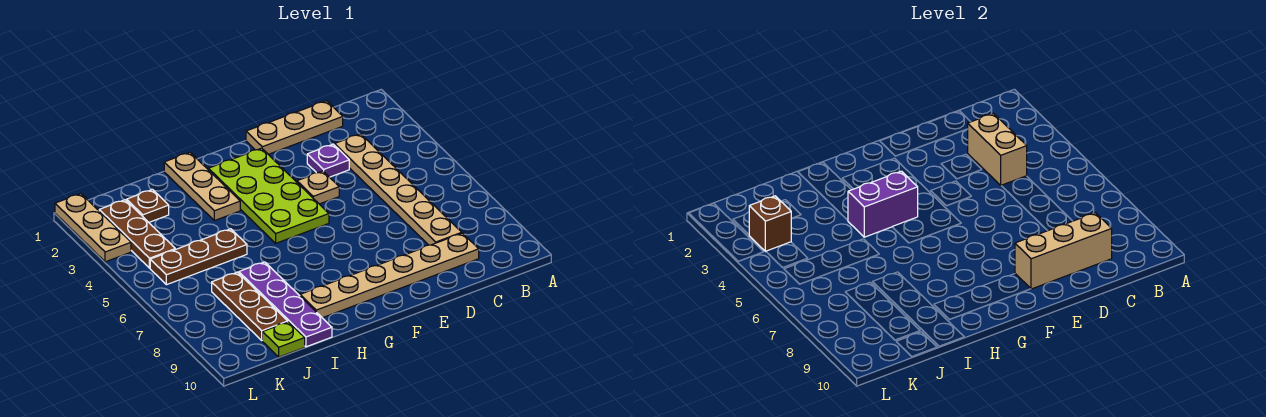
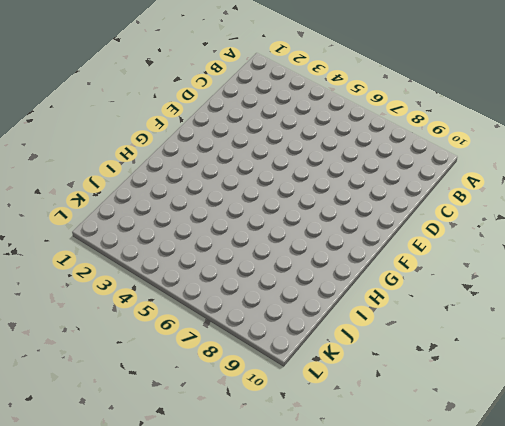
none -> tan plate C1:E1 level 1
none -> tan plate C3:C8 level 1
none -> tan plate C9:H9 level 1

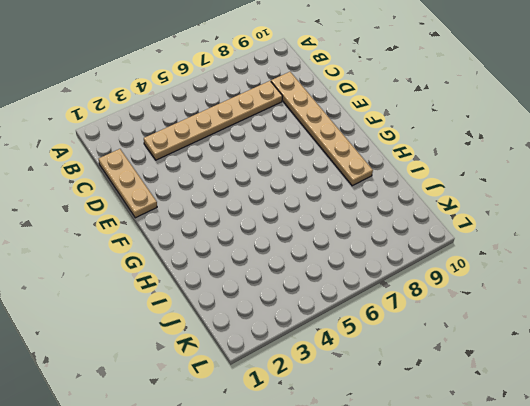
none -> purple plate D3 level 1
none -> tan plate E4 level 1
none -> lime plate F2:G5 level 1

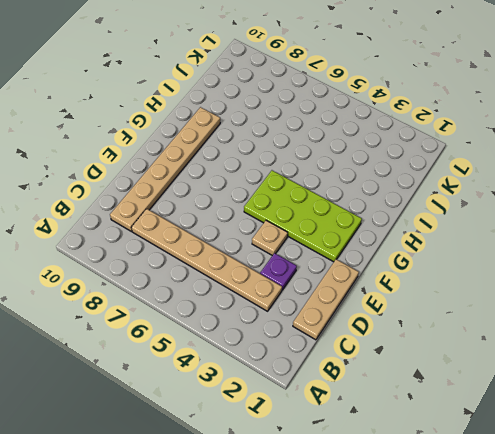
none -> tan plate H1:H3 level 1
none -> brown plate I5:K5 level 1
none -> purple plate I7:I10 level 1

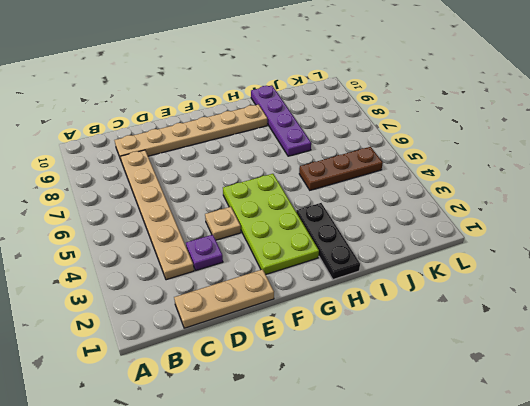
black plate H1:H3 level 1 -> tan plate H1:H3 level 1
none -> brown plate J2 level 1
none -> brown plate J7:J9 level 1
none -> lime plate J10 level 1

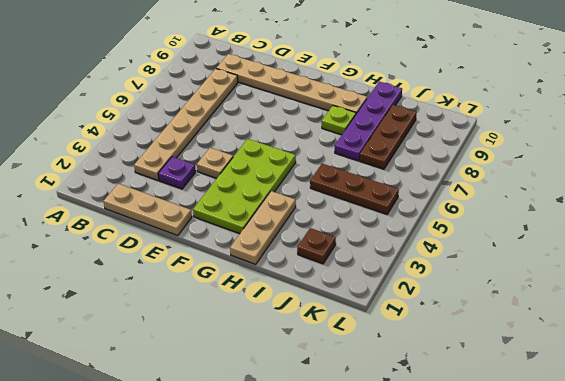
lime plate H8 level 1 -> lime plate J10 level 1
none -> brown plate K2:K4 level 1
none -> tan plate L1:L3 level 1
none -> tan brick C3:C4 level 2

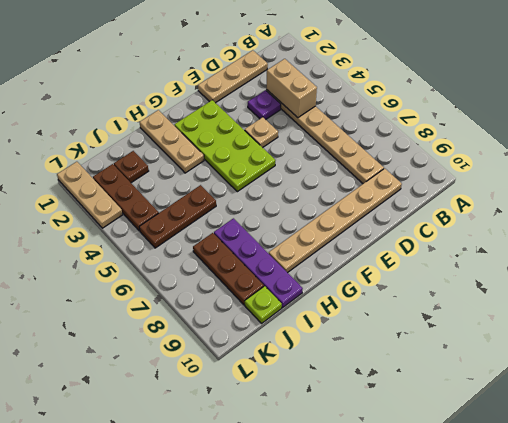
none -> tan brick C9:E9 level 2
none -> purple brick G4:H4 level 2
none -> brown brick K3 level 2

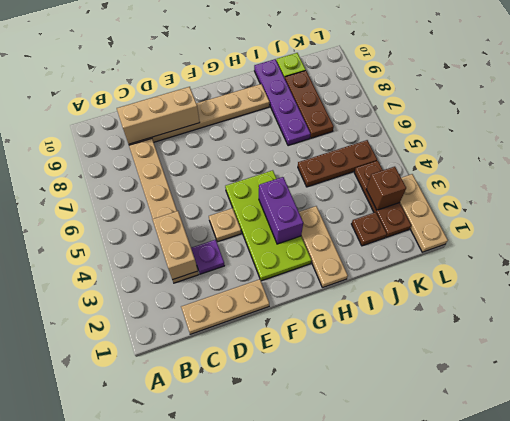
purple brick G3:G4 level 2 -> purple brick G4:H4 level 2

